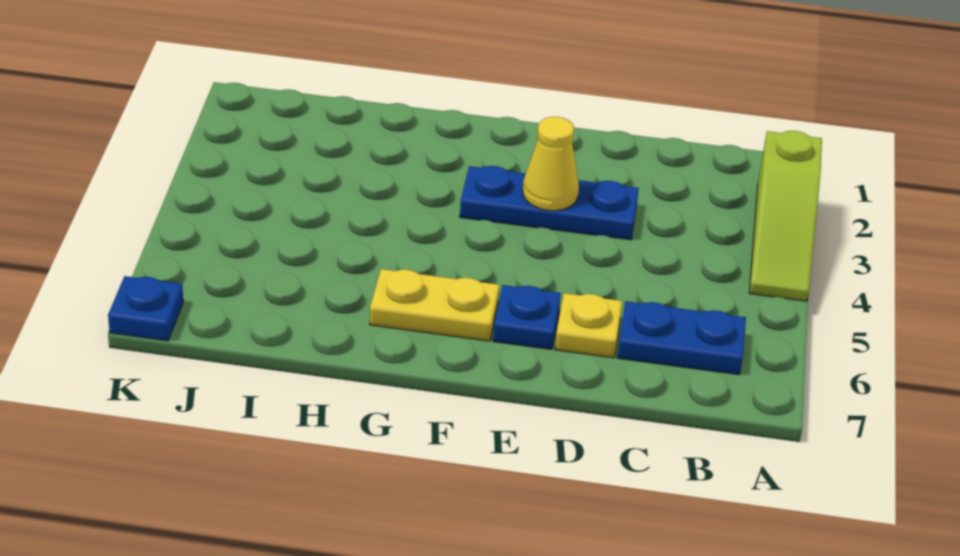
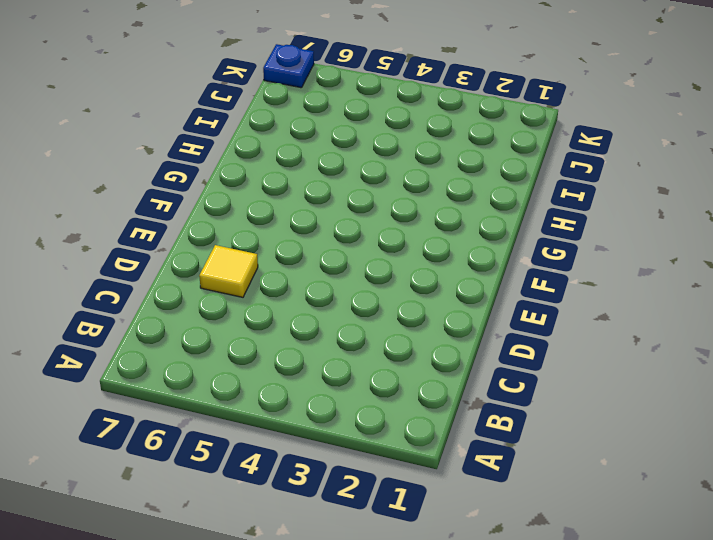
yellow tile D6 level 1 -> yellow plate D6 level 1
none -> lime slope A2:A4 level 1 top 2
none -> blue plate B6:C6 level 1

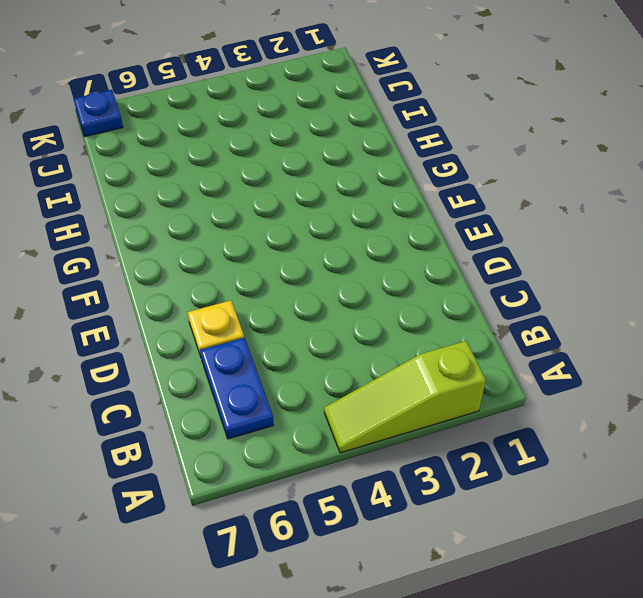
none -> blue plate D3:F3 level 1
none -> blue plate E6 level 1

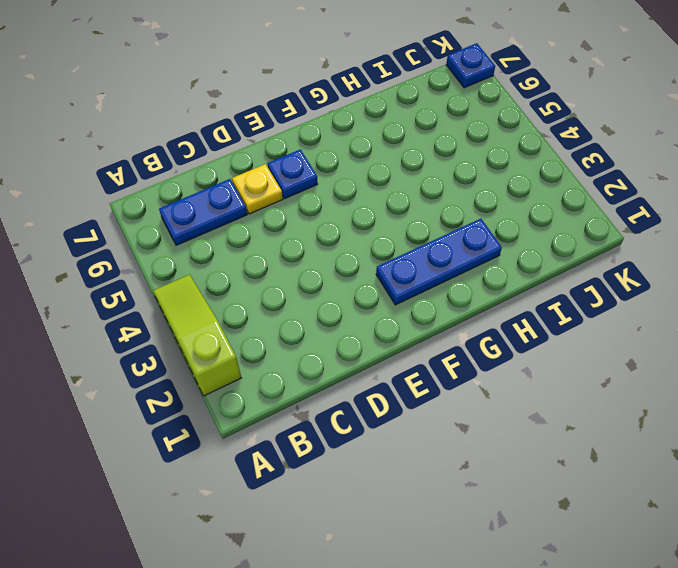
blue plate F2:H2 level 1 -> blue plate D3:F3 level 1
none -> yellow plate F6:G6 level 1
none -> yellow cone E3 level 2

